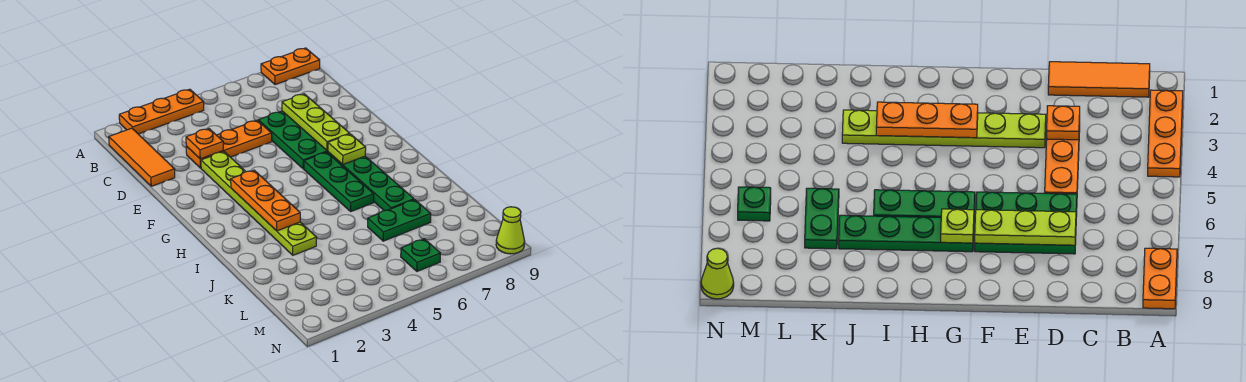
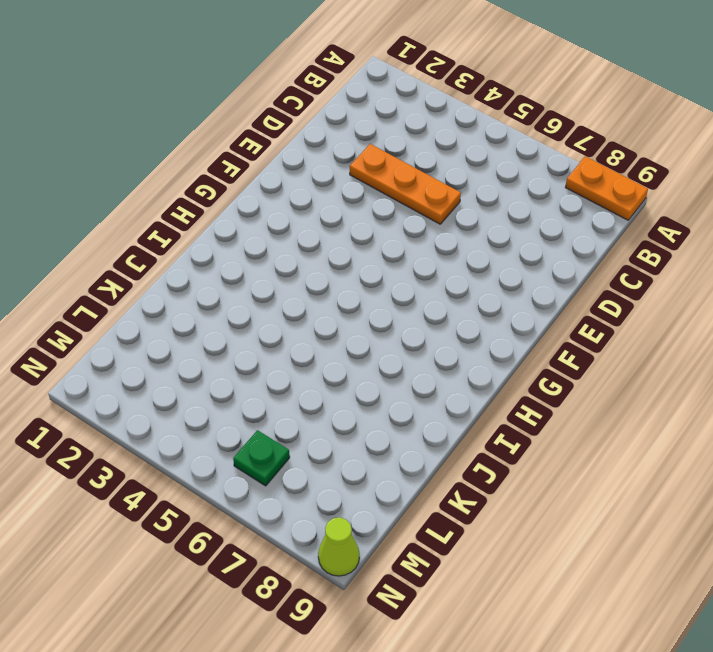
none -> orange plate A2:A4 level 1
none -> orange tile B1:D1 level 1
none -> green plate D6:F7 level 1

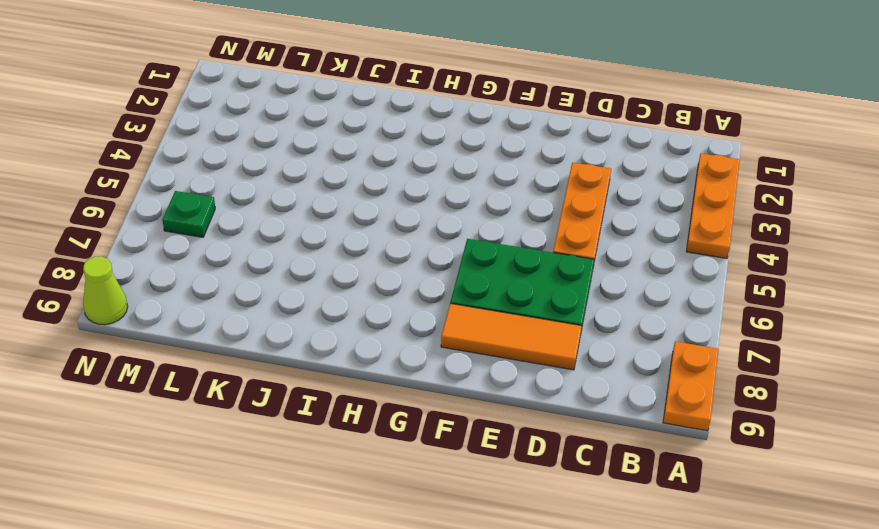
orange tile D8:F8 level 1 -> orange tile B1:D1 level 1
none -> lime plate E3:J3 level 1
none -> green plate G6:I6 level 1
none -> green plate G7:J7 level 1

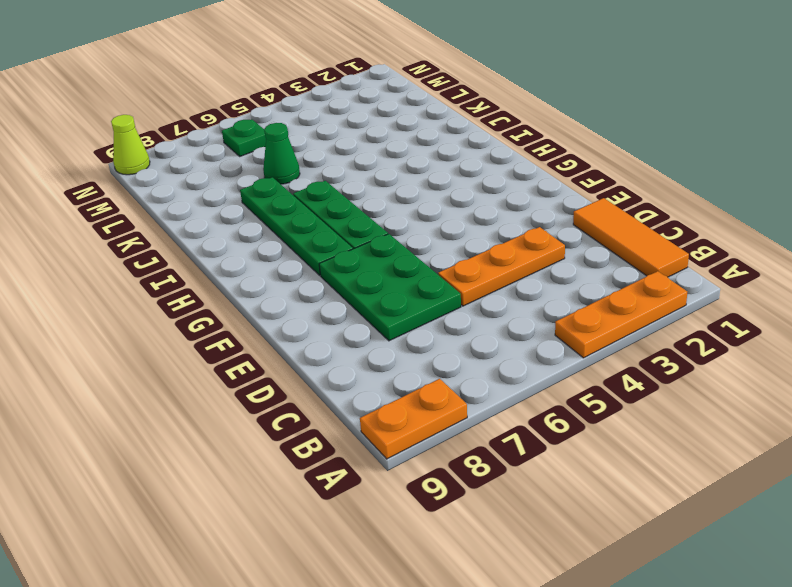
green cone K6 level 1 -> green plate K6:K7 level 1
none -> lime plate E3:J3 level 1
none -> orange plate D3 level 2
none -> lime plate D7:F7 level 2

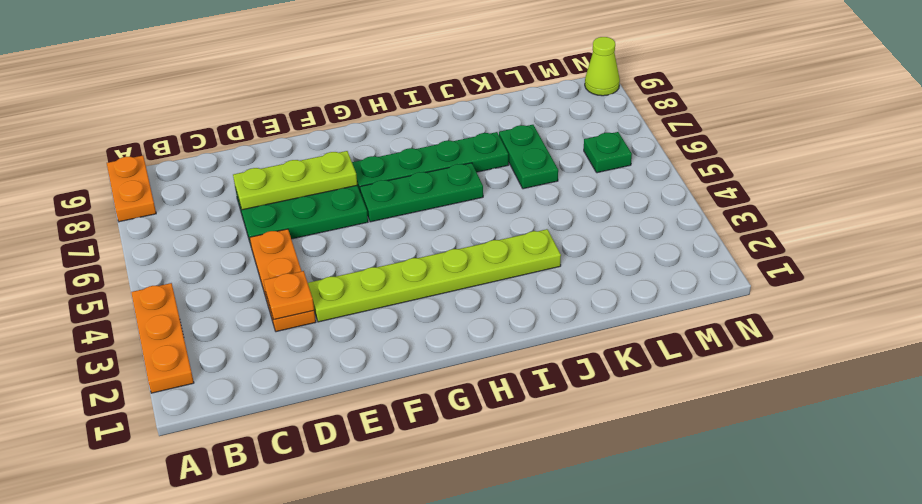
none -> orange tile B1:D1 level 1
none -> orange plate G3:I3 level 2
none -> lime plate G7 level 2

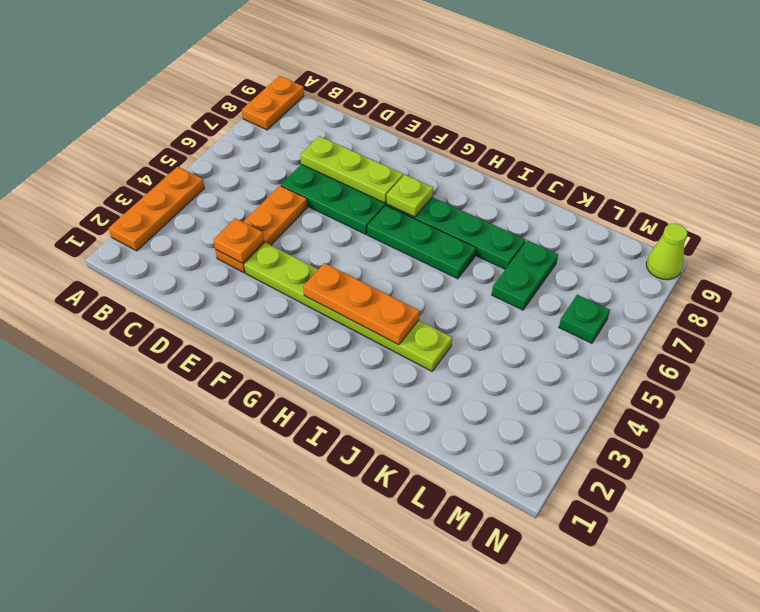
none -> orange tile B1:D1 level 1

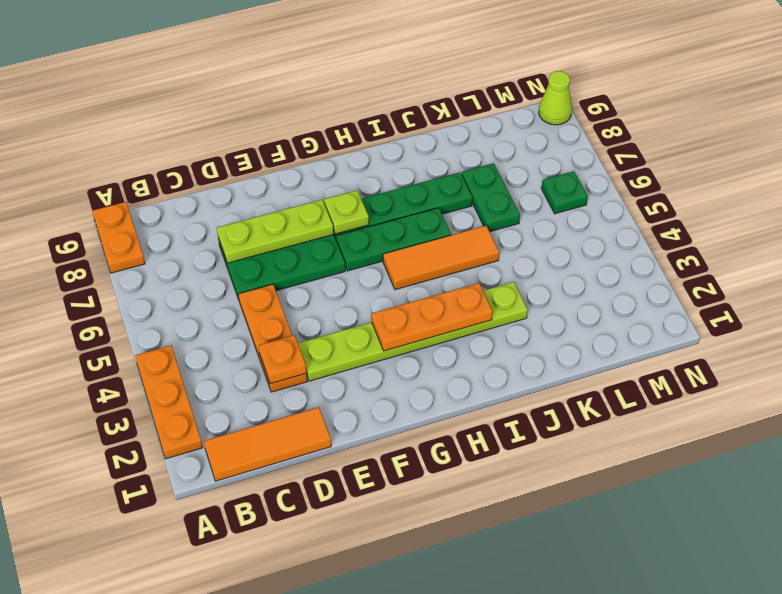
orange tile H5:J5 level 1 -> none

